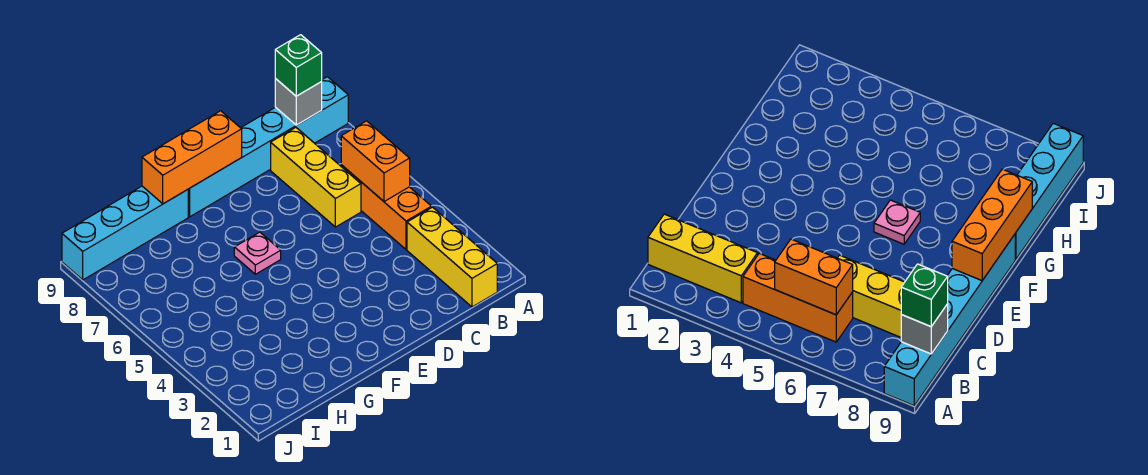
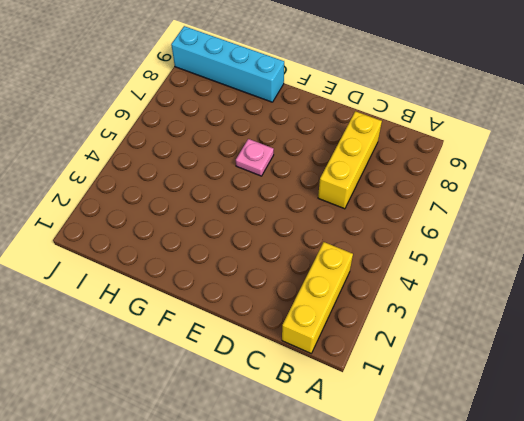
none -> cyan brick A9:F9 level 1
none -> orange brick B4:B6 level 1

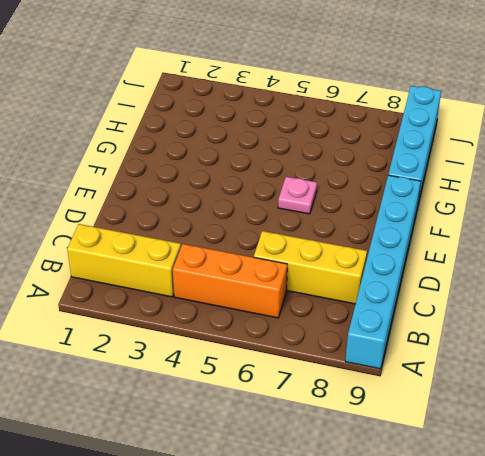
none -> orange brick B5:B6 level 2
none -> grey brick B9 level 2

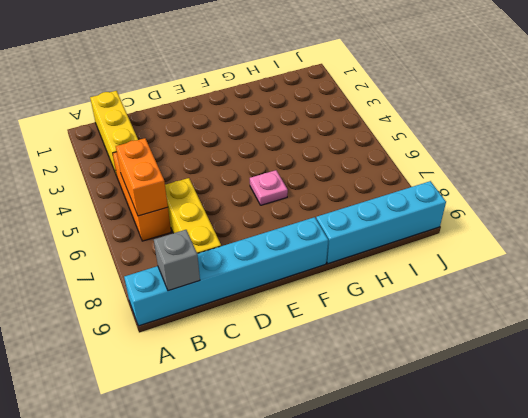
none -> orange brick E9:G9 level 2
none -> green brick B9 level 3

